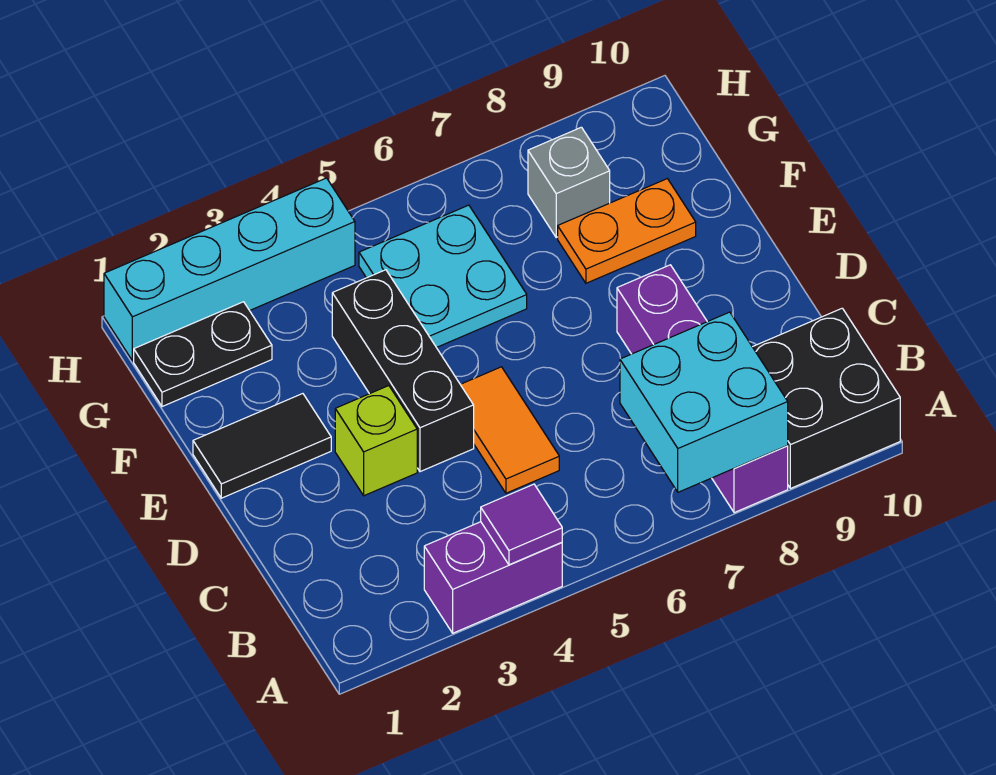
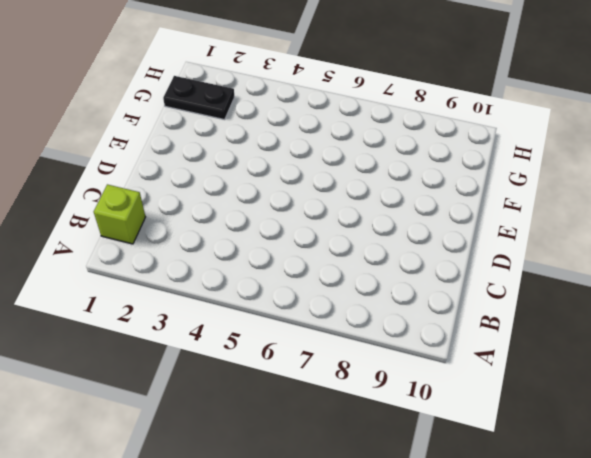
lime brick B1 level 1 -> lime brick D3 level 1
none -> purple brick A3:A4 level 1
none -> purple brick A8:D8 level 1
none -> black brick A9:B10 level 1

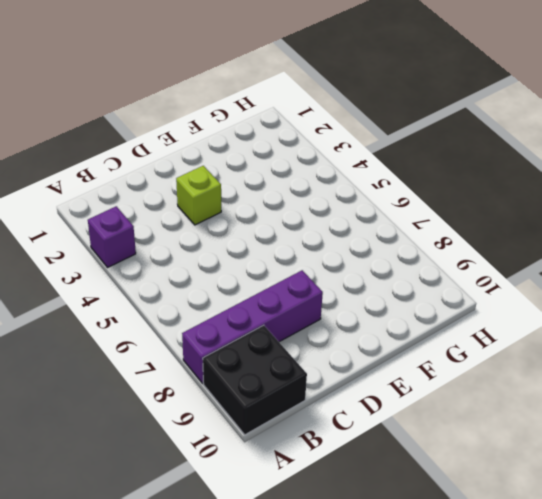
purple brick A3 level 1 -> purple brick A3:A4 level 1
none -> orange tile C5:D5 level 1
none -> black brick D4:F4 level 1
none -> black tile E1:E2 level 1

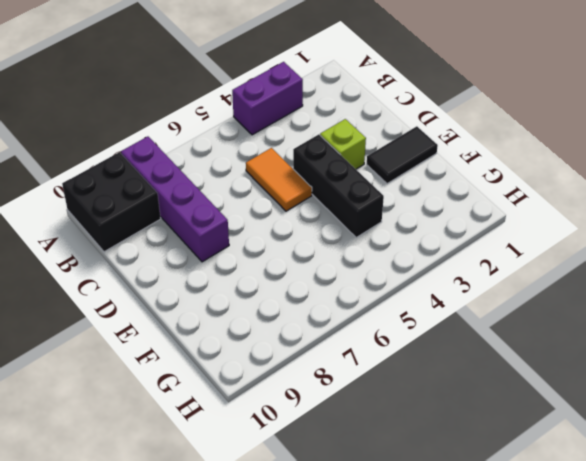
none -> cyan plate F5:G6 level 1
none -> orange plate F8:F9 level 1
none -> black plate G1:G2 level 1

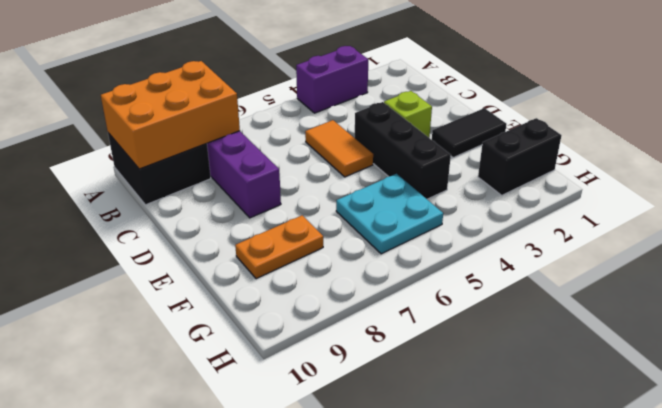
orange brick A8:B10 level 2 -> cyan brick A7:B8 level 2
black brick G1:G2 level 1 -> black plate G1:G2 level 1
none -> grey brick G8 level 1
none -> cyan brick H1:H4 level 1
none -> purple tile A4 level 2

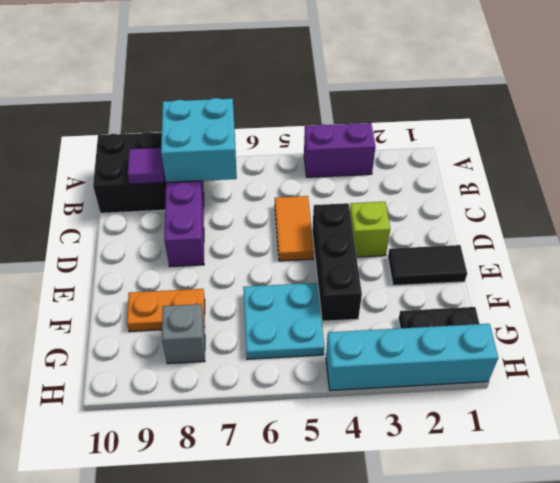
purple tile B9 level 2 -> purple tile A4 level 2

